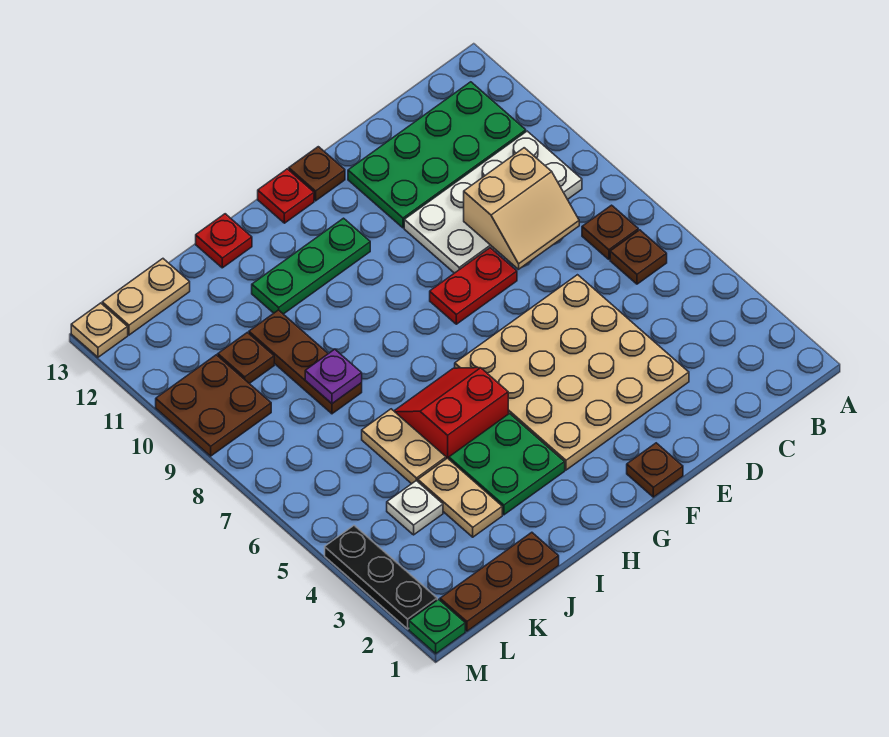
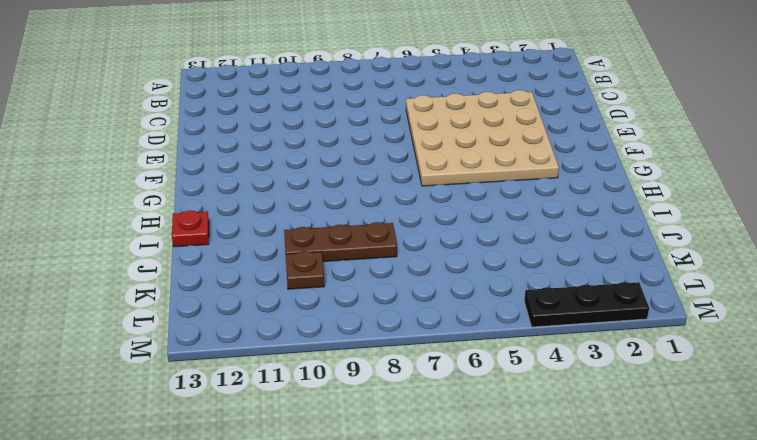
none -> brown plate B6 level 1
none -> brown plate B7 level 1
none -> white plate B9:E10 level 1

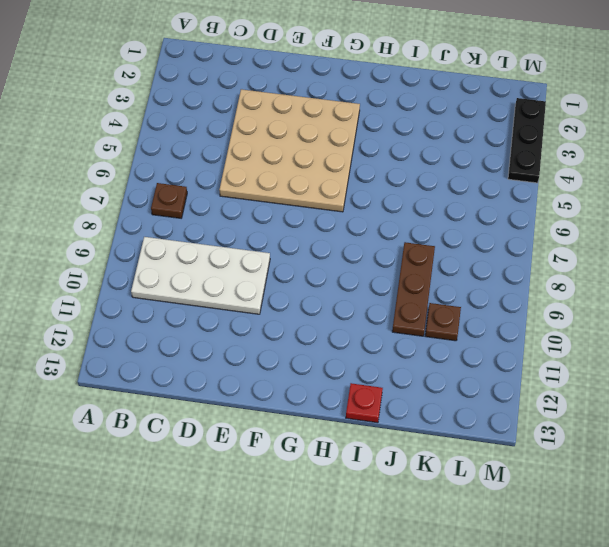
none -> brown plate B6 level 1
none -> green plate B11:E12 level 1
none -> red plate E8:F8 level 1

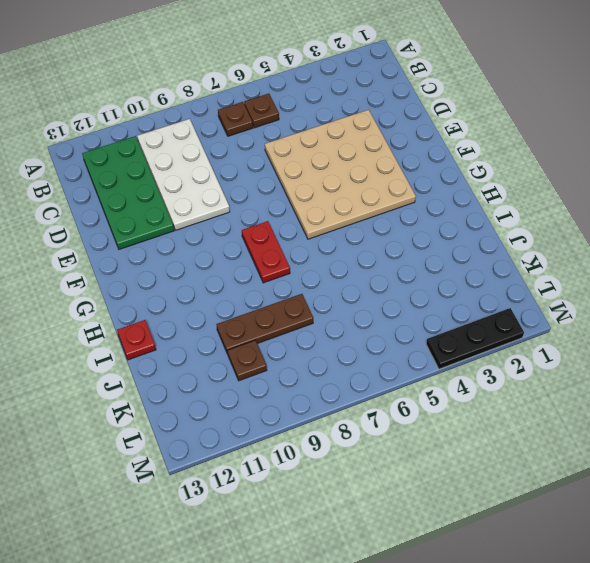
red plate G8:H8 level 1 -> red plate E8:F8 level 1
none -> brown plate F1 level 1
none -> brown plate F13 level 1
none -> green plate G11:I11 level 1

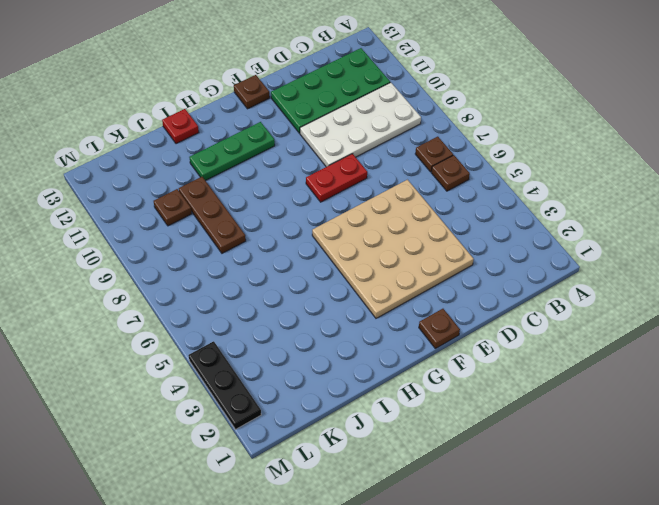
none -> red plate G13 level 1
none -> green plate H3:I4 level 1
none -> red slope H5:I6 level 1 top 5

